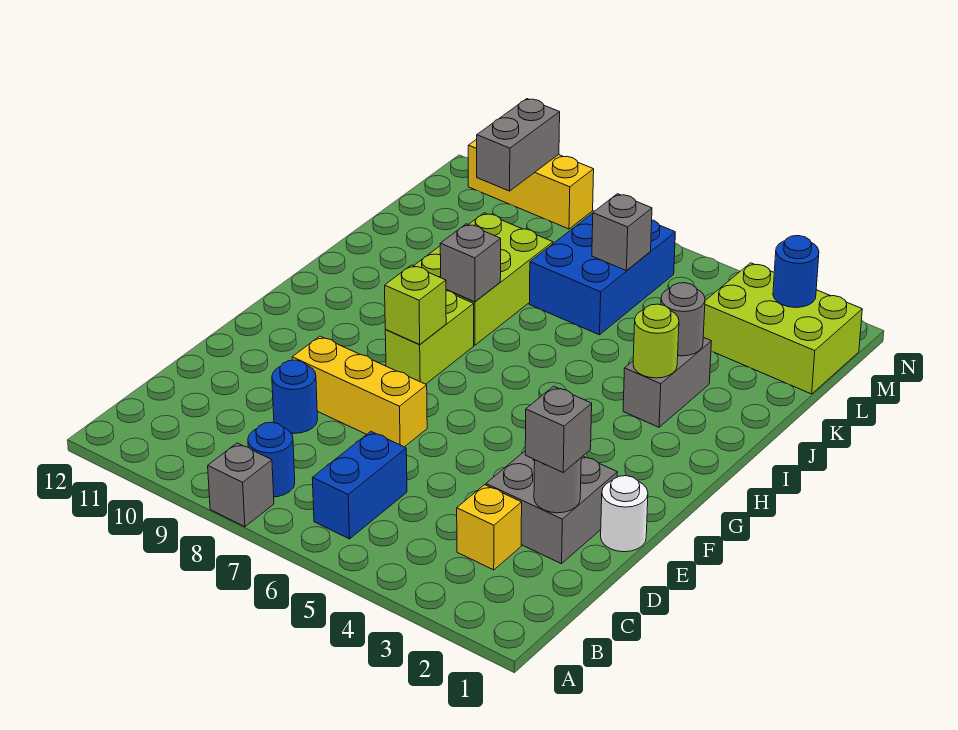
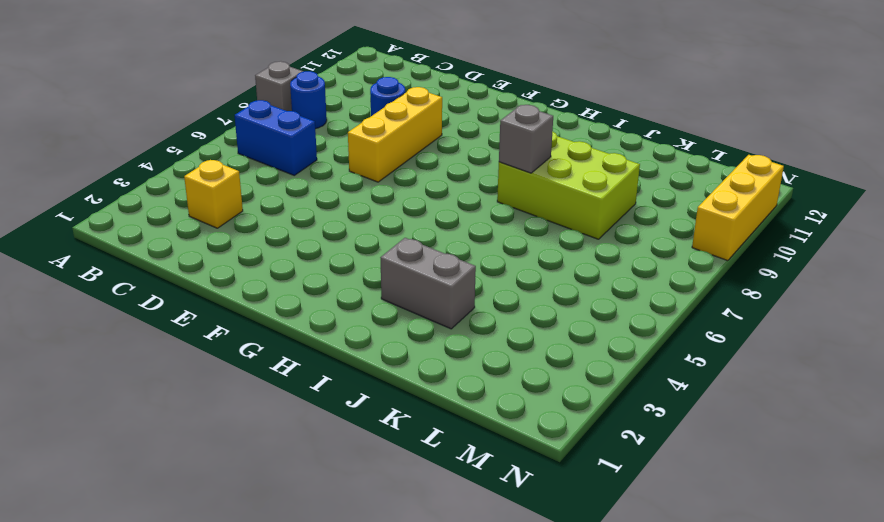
none -> grey brick D2:E3 level 1
none -> white round brick E1 level 1
none -> lime brick G8:H8 level 1

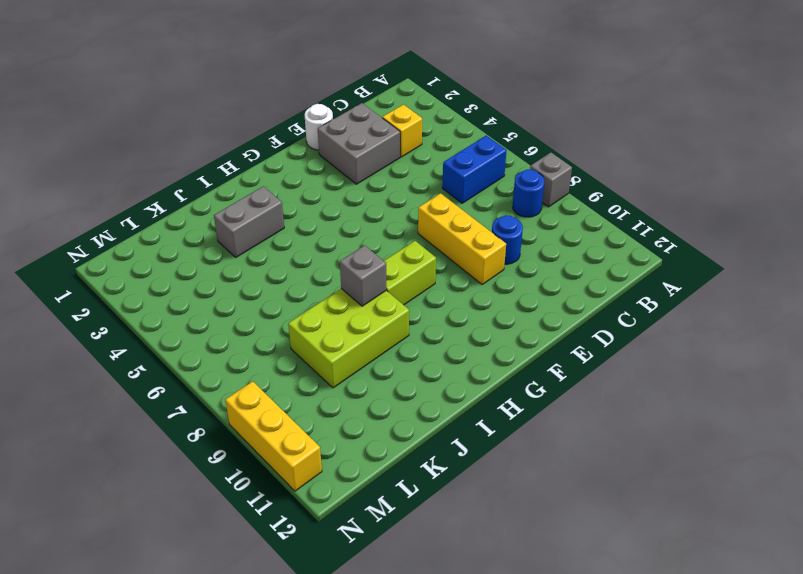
none -> blue brick K6:M7 level 1
none -> lime brick L1:M3 level 1
none -> grey round brick D2 level 2

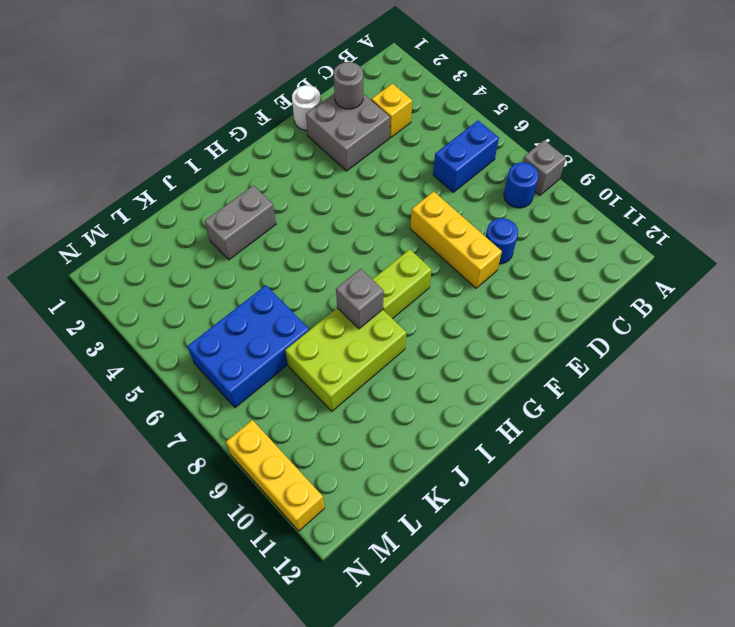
none -> lime brick L1:M3 level 1
none -> lime brick G8 level 2
none -> lime round brick I3 level 2

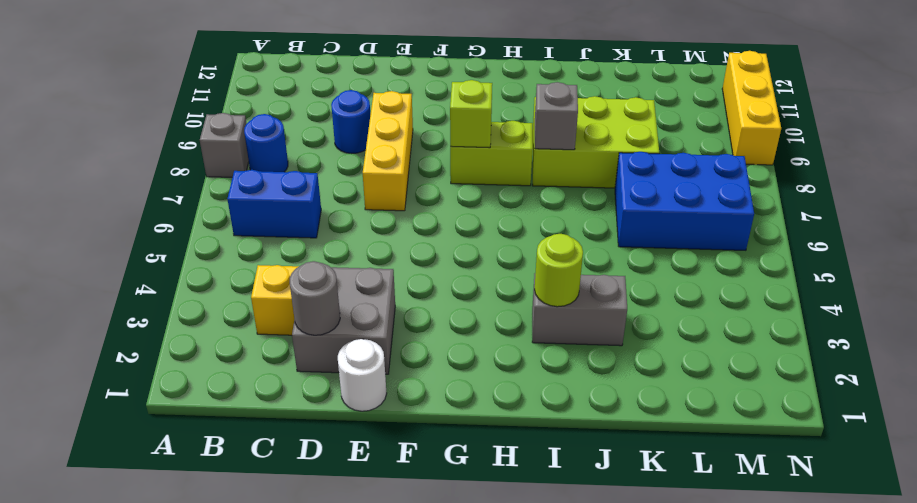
none -> lime brick L1:M3 level 1
none -> grey round brick J3 level 2
none -> grey brick L6 level 2

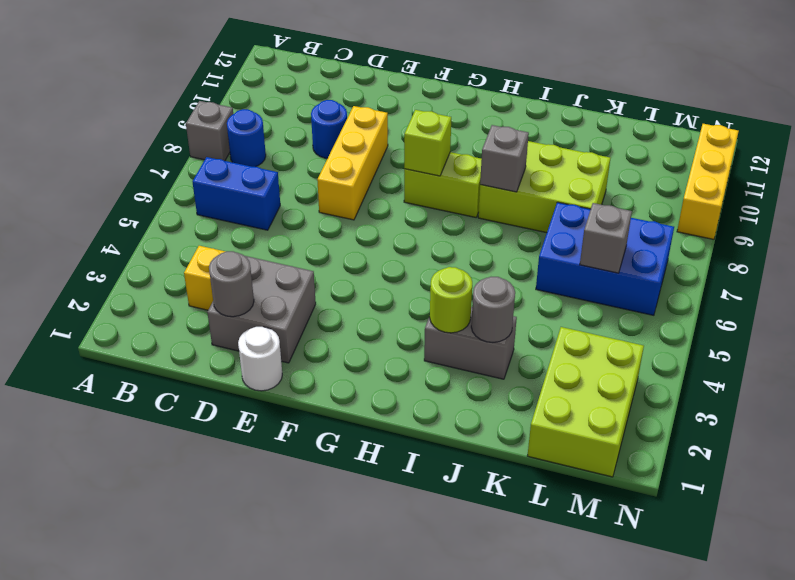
none -> blue round brick M2 level 2
none -> grey brick M10:N10 level 2
none -> grey brick D2 level 3

